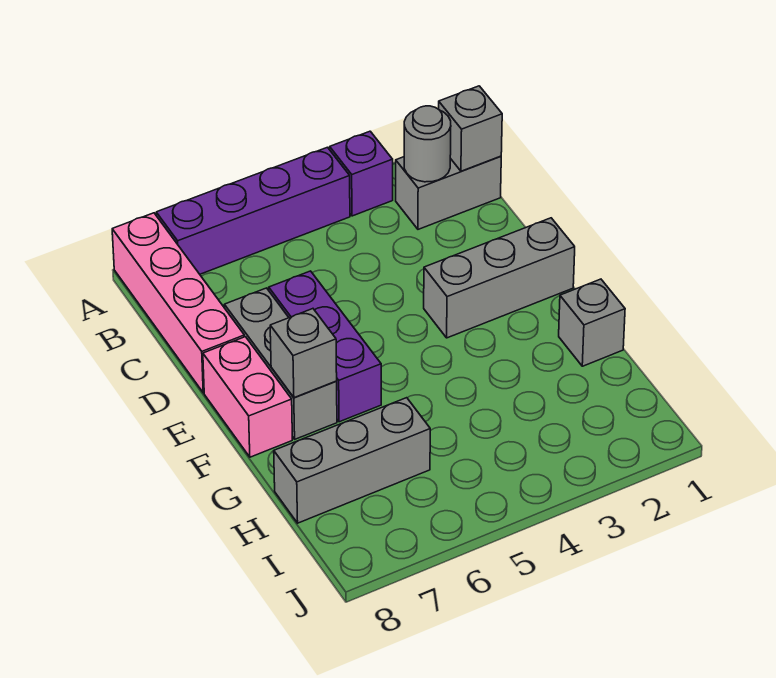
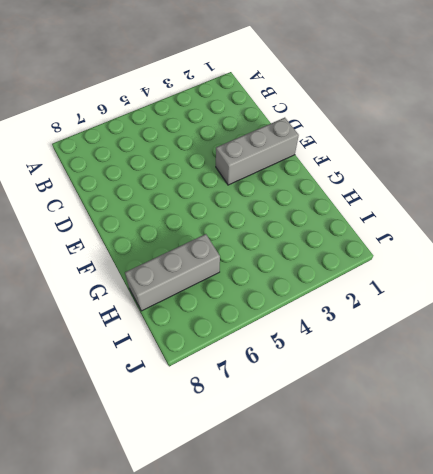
none -> purple brick A3 level 1
none -> purple brick A4:A7 level 1
none -> pink brick A8:D8 level 1

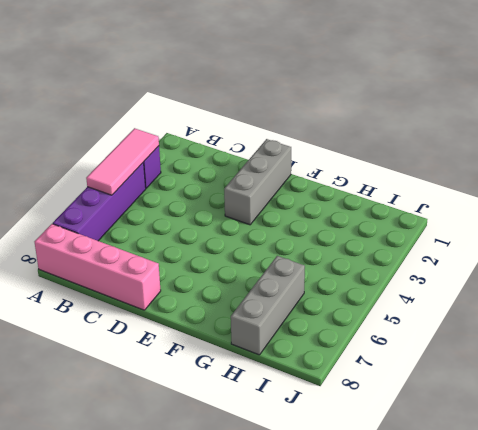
pink tile A3:A5 level 2 -> none
none -> grey brick B1:B2 level 1
none -> purple brick D6:F6 level 1
none -> grey brick D7:F7 level 1

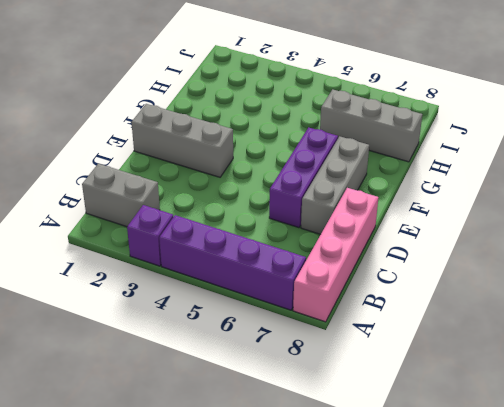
none -> pink brick E8:F8 level 1
none -> grey brick G1 level 1
none -> grey brick B1 level 2

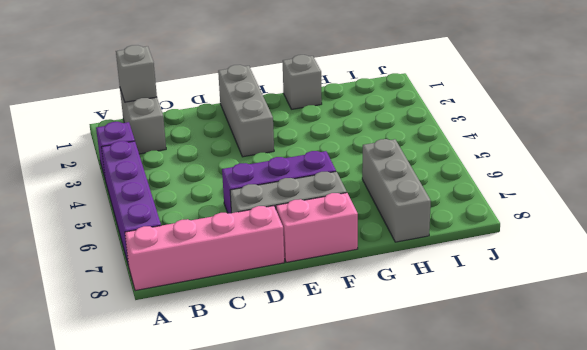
none -> grey round brick B2 level 2
none -> grey brick F7 level 2

